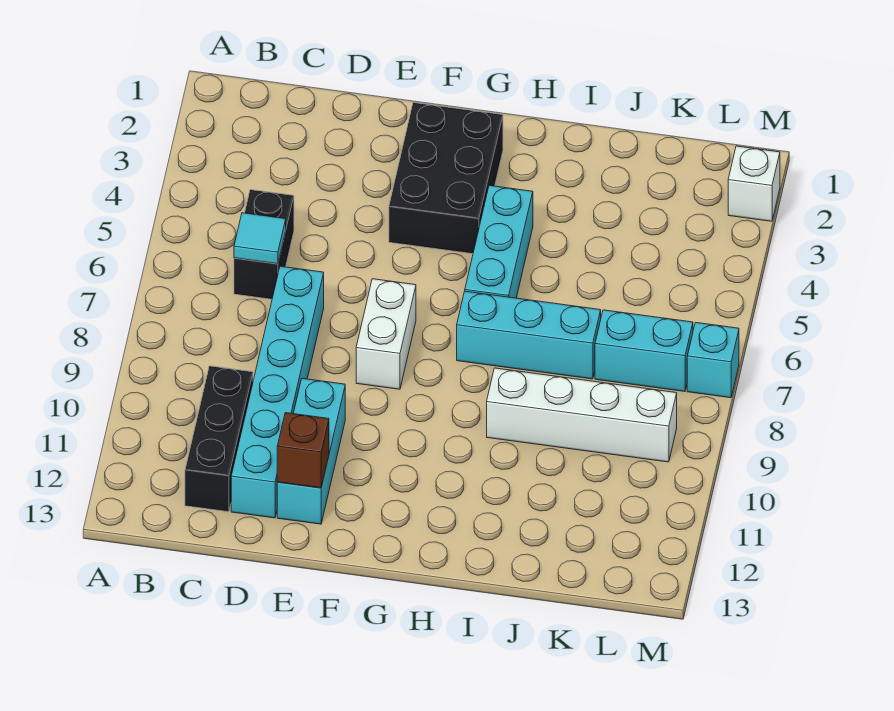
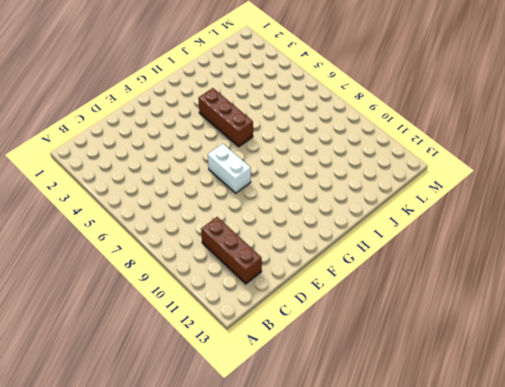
brown brick C10:C12 level 1 -> black brick C10:C12 level 1
brown brick H4:H6 level 1 -> cyan brick H4:H6 level 1
none -> black brick C5:C6 level 1
none -> cyan brick D7:D12 level 1
none -> cyan brick E10:E12 level 1

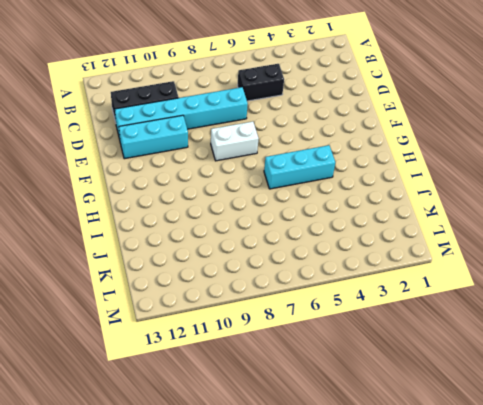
none -> black brick F2:G4 level 1
none -> cyan brick H7:J7 level 1
none -> white brick I9:L9 level 1

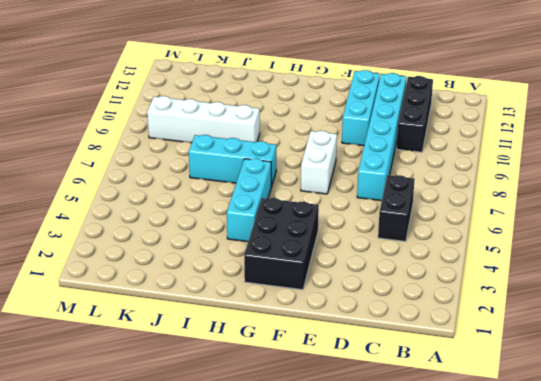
none -> cyan brick K7:L7 level 1
none -> white brick M2 level 1
none -> cyan brick M7 level 1

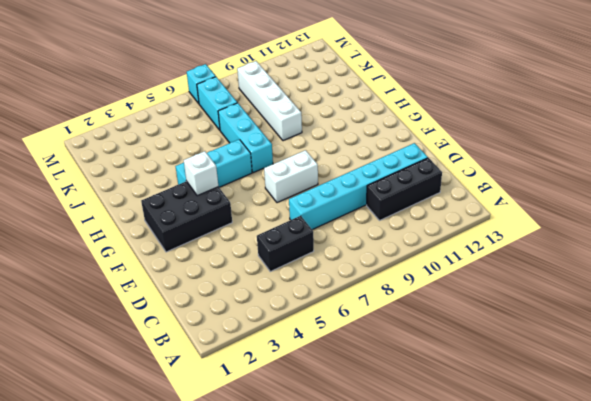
white brick G4 level 2 -> white brick M2 level 1
none -> cyan brick E10:E12 level 1
none -> cyan tile C6 level 2
none -> brown brick E12 level 2

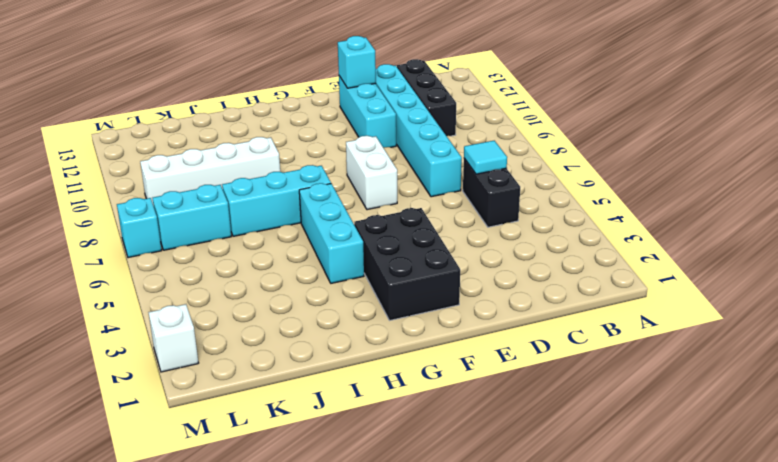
cyan brick E12 level 2 -> brown brick E12 level 2

